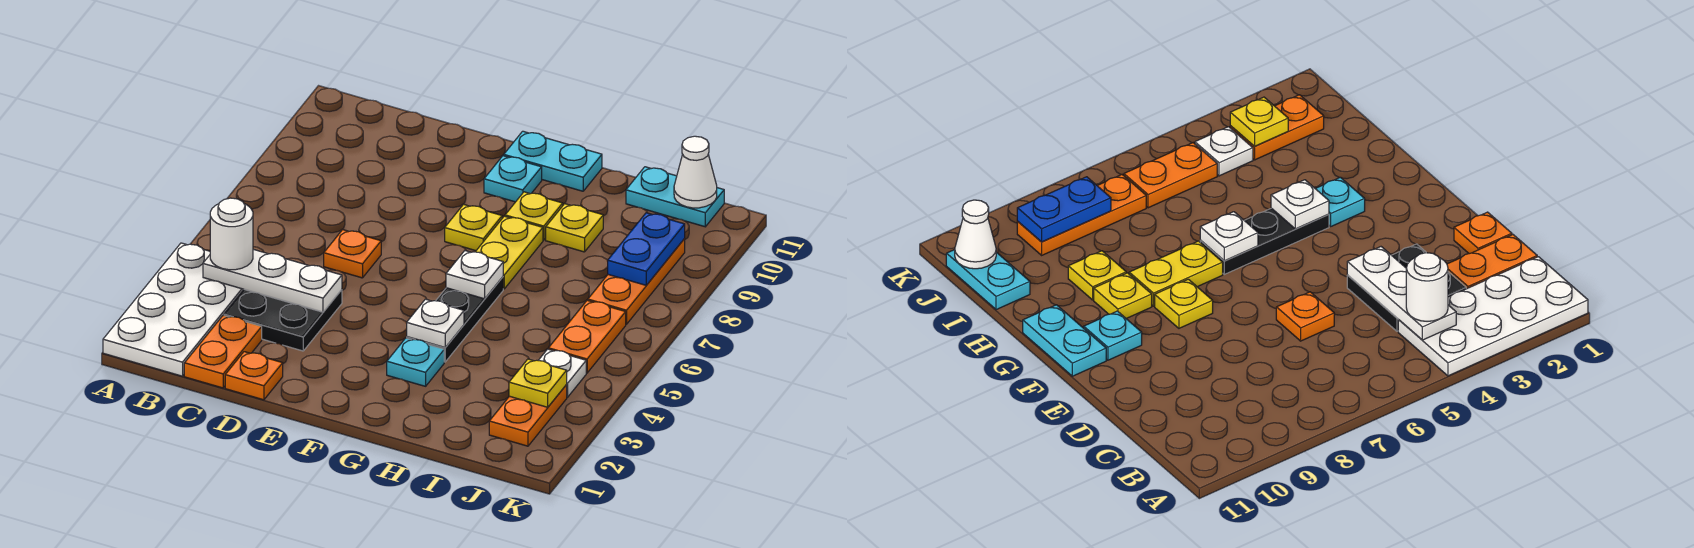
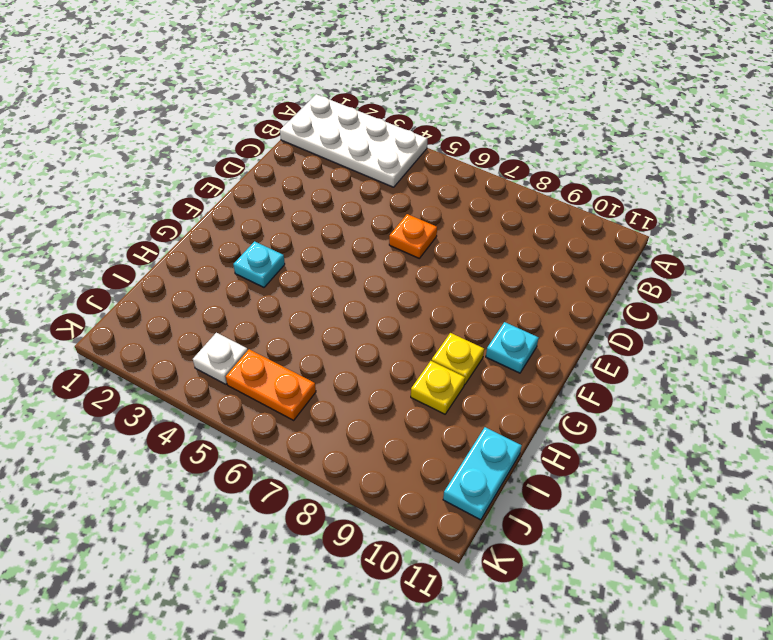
none -> orange plate C1:C2 level 1
none -> black plate C3:D4 level 1
none -> orange plate D1 level 1

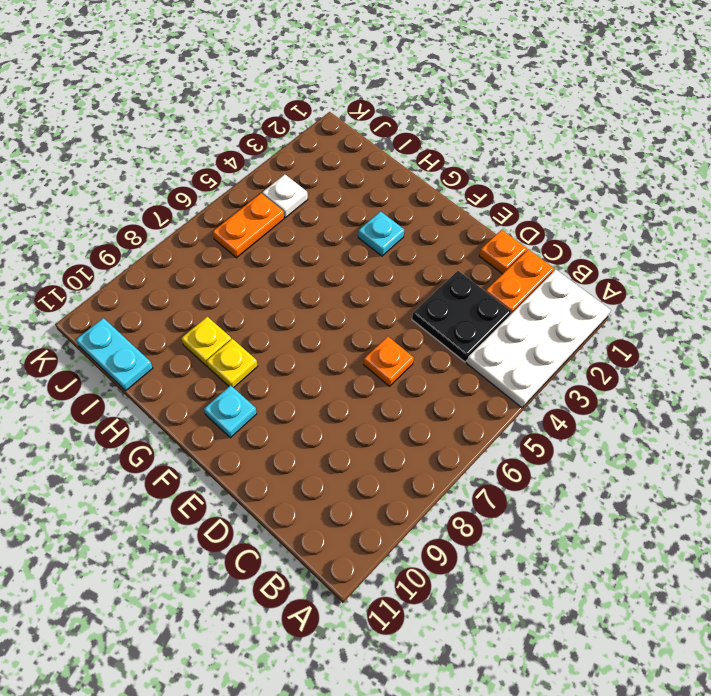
none -> yellow plate F8 level 1
none -> cyan plate F11:G11 level 1
none -> black plate G4:G6 level 1

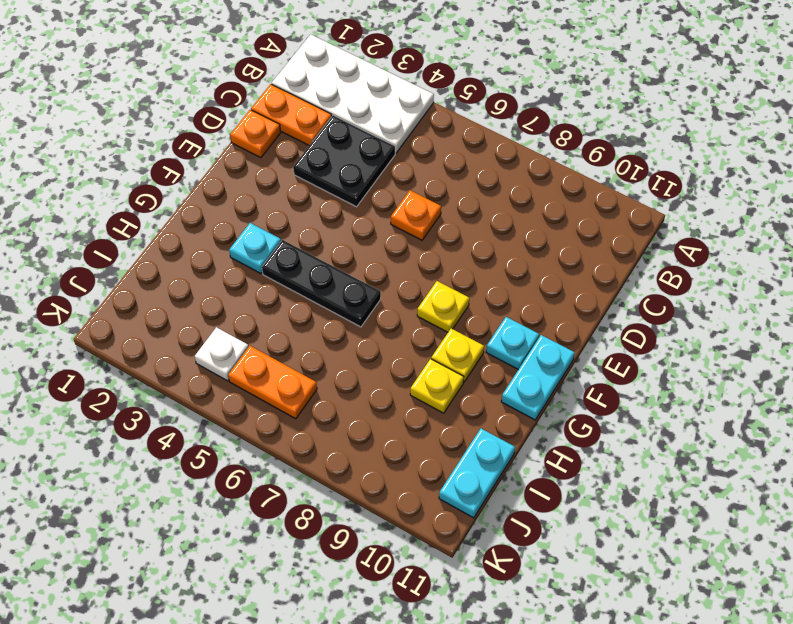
none -> yellow plate G7:G8 level 1
none -> orange plate J2:J3 level 1
none -> orange plate J7:J9 level 1

